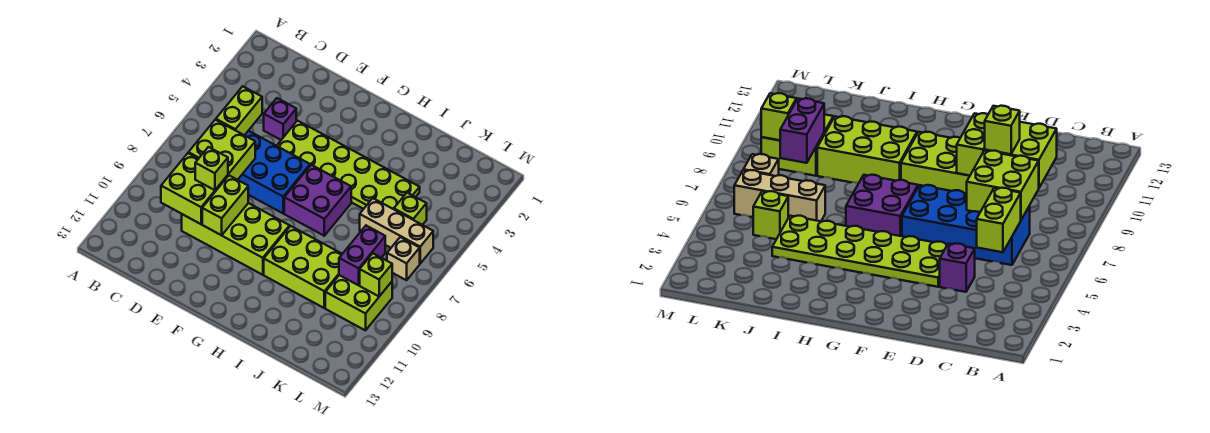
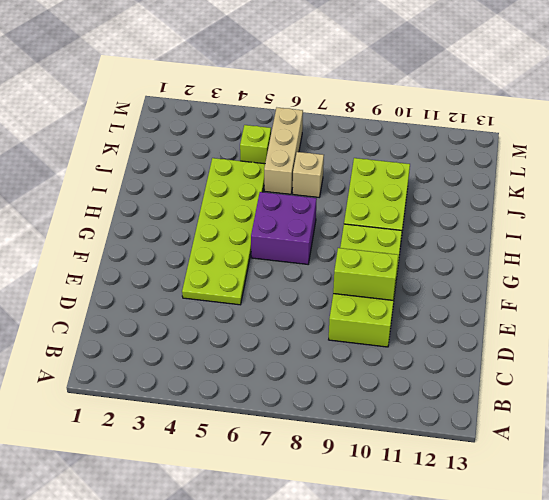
tan brick J7 level 1 -> tan brick L7 level 1
none -> blue brick C6:F7 level 1
none -> purple brick D4 level 1
none -> lime brick K9:L10 level 1

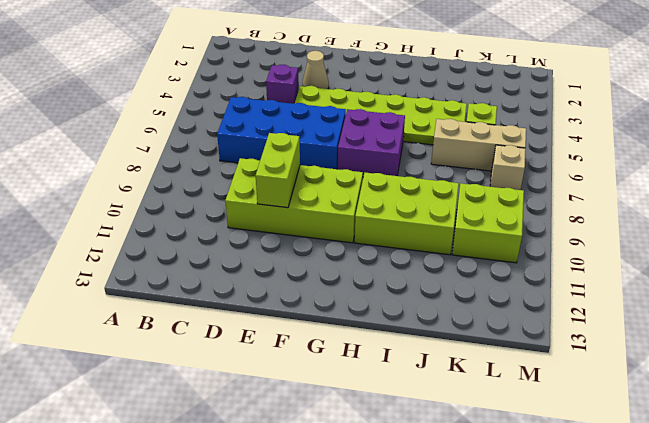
tan cone E3 level 1 -> none
none -> lime brick C5:C6 level 2
none -> lime brick C7:D8 level 2
none -> lime brick C9:D10 level 2

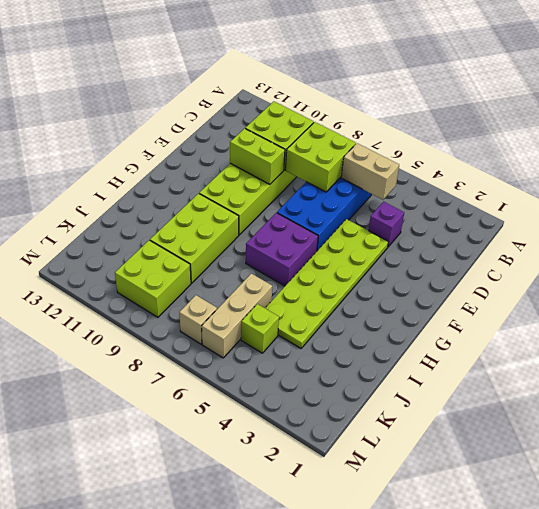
tan brick C5:C6 level 2 -> lime brick C5:C6 level 2
none -> purple brick K8:K9 level 2
none -> lime brick L9 level 2
none -> lime brick D9 level 3

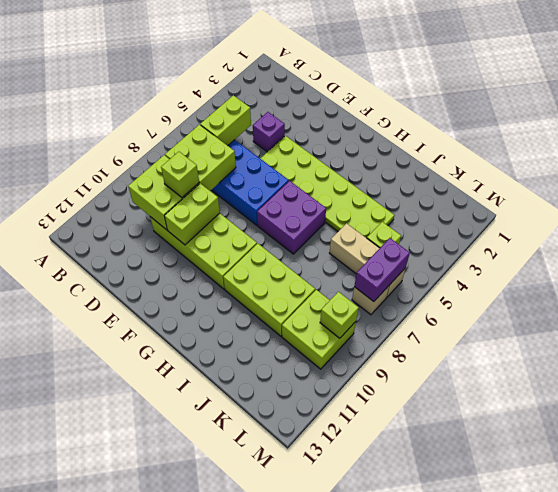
purple brick L6:L7 level 2 -> purple brick K8:K9 level 2

